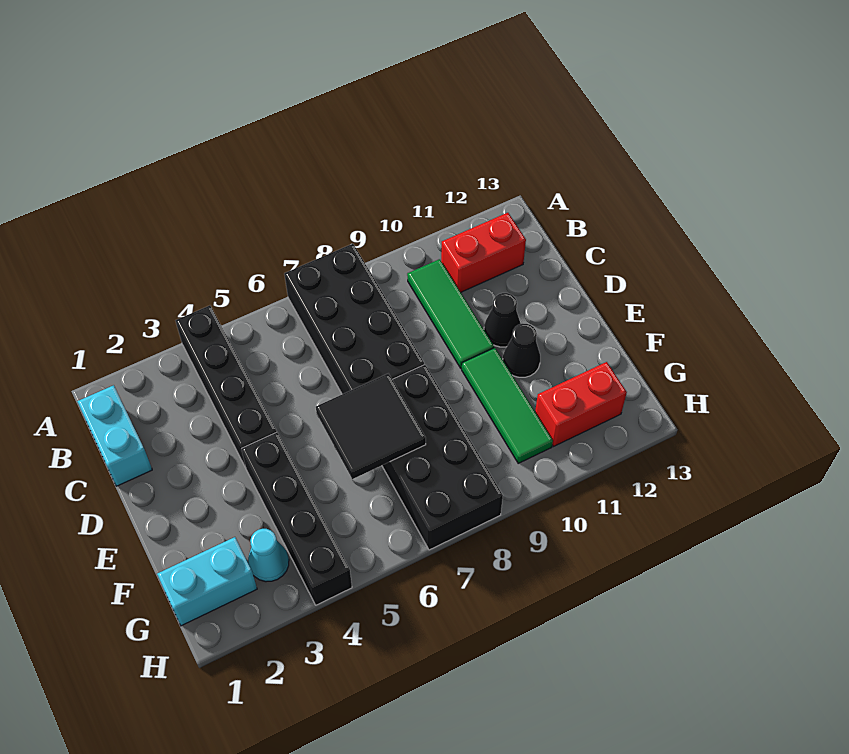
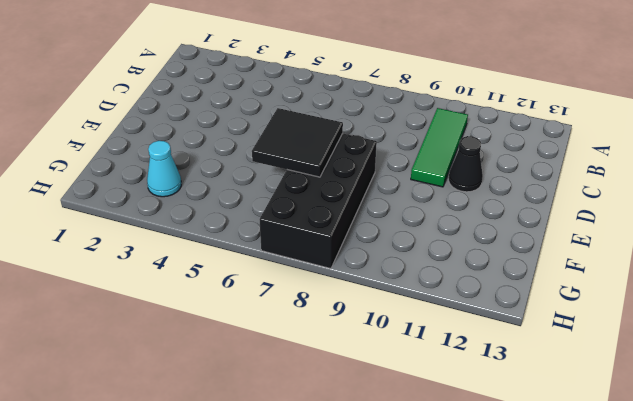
none -> black brick A4:D4 level 1
none -> black brick A7:D8 level 1
none -> cyan brick B1:C1 level 1

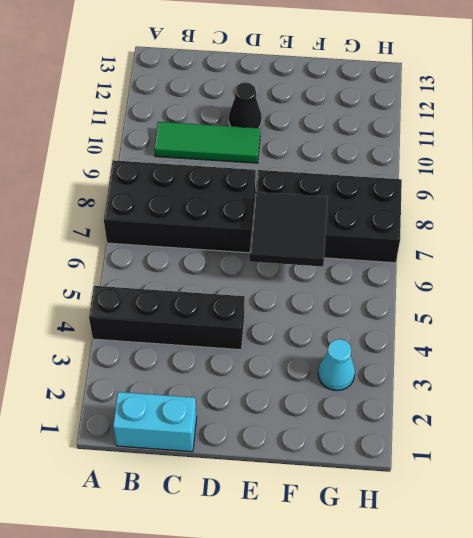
none -> red brick B11:B12 level 1
none -> black brick E4:H4 level 1
none -> green tile E10:G10 level 1

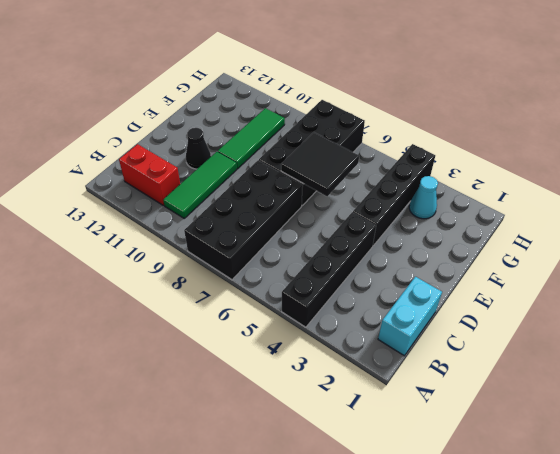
none -> black cone E11 level 1
none -> cyan brick G1:G2 level 1
none -> red brick G11:G12 level 1

